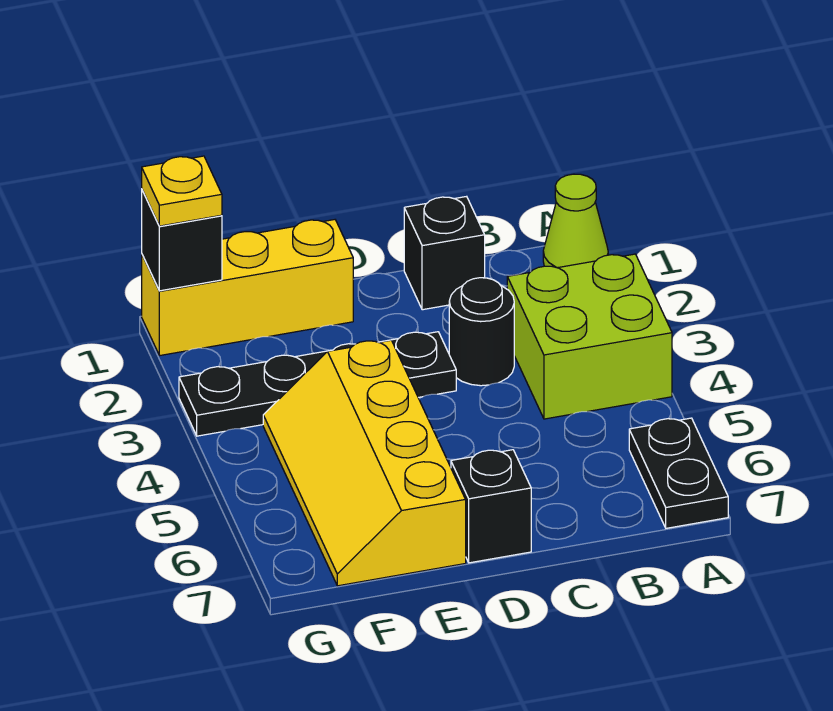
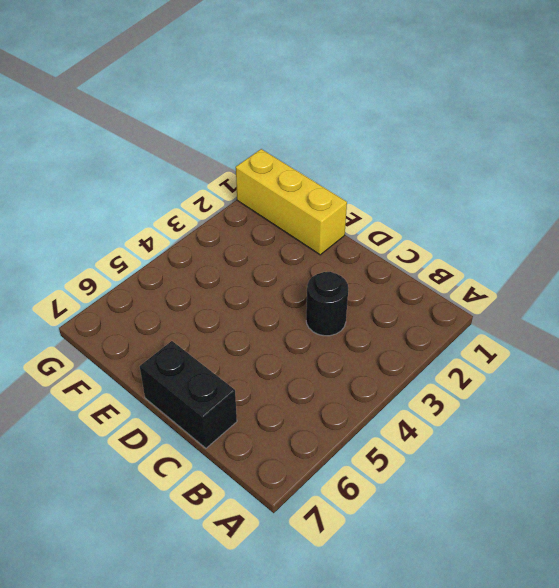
black brick C7:D7 level 1 -> black brick D7 level 1
none -> lime cone A1 level 1
none -> lime brick A3:B4 level 1

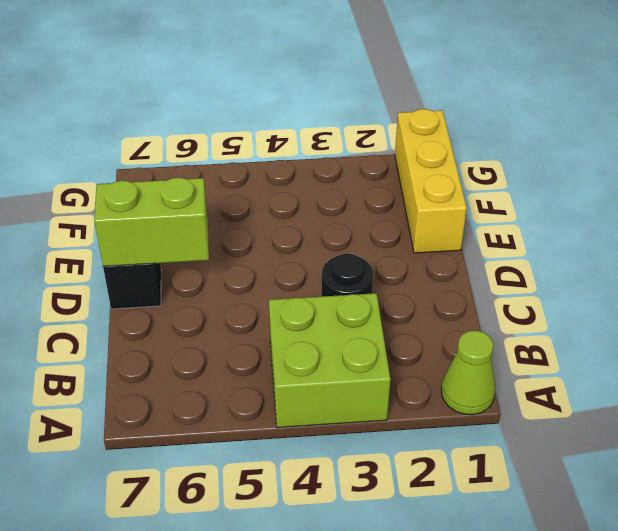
lime brick D6:D7 level 2 -> none
none -> black plate A6:A7 level 1
none -> black brick C1 level 1

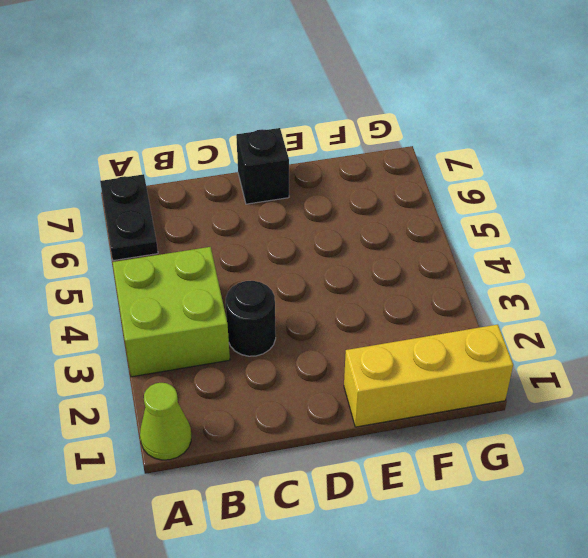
none -> black brick C1 level 1
none -> black plate D3:G3 level 1

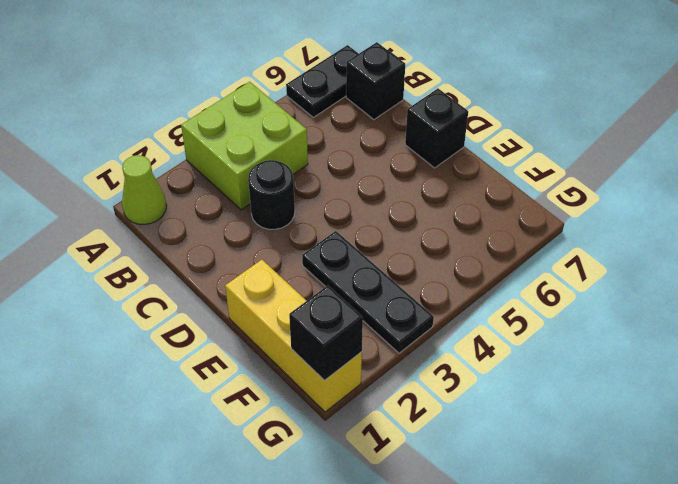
black brick B7 level 1 -> black brick C1 level 1
black plate E3:G3 level 1 -> black plate D3:G3 level 1
none -> yellow slope E4:F7 level 1 top E
none -> yellow plate G1 level 3

